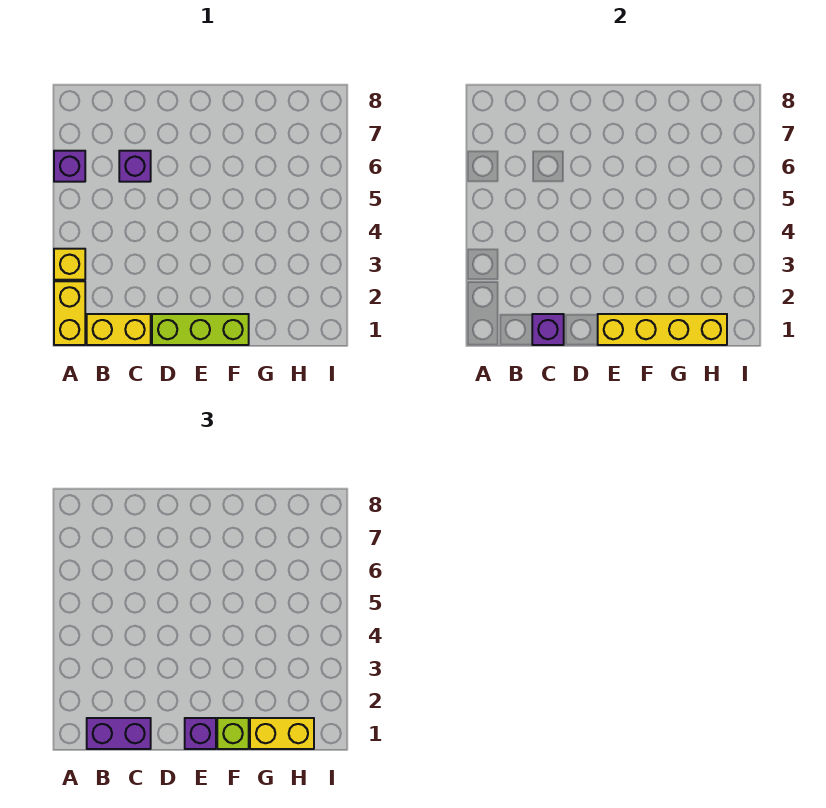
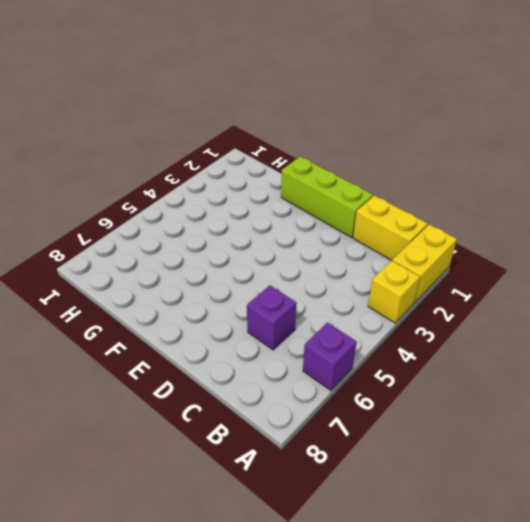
none -> purple brick C1 level 2
none -> yellow brick E1:H1 level 2
none -> purple brick B1:C1 level 3

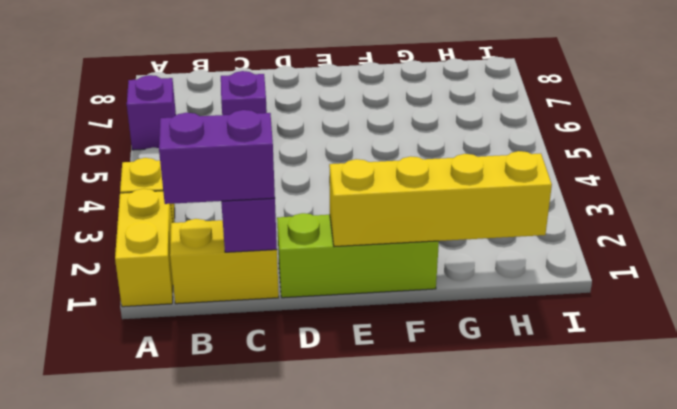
none -> purple brick E1 level 3
none -> lime brick F1 level 3
none -> yellow brick G1:H1 level 3

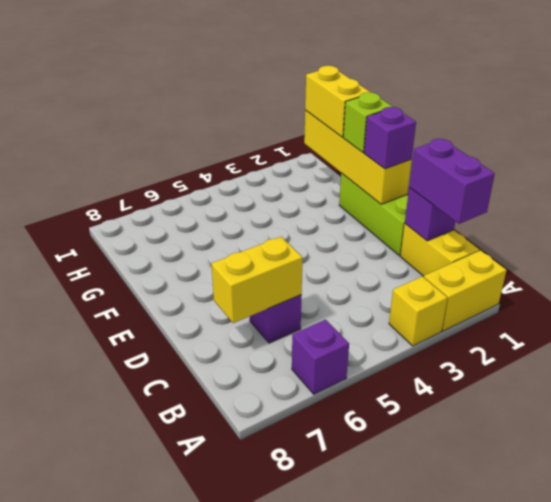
yellow brick C6:C7 level 2 -> none

